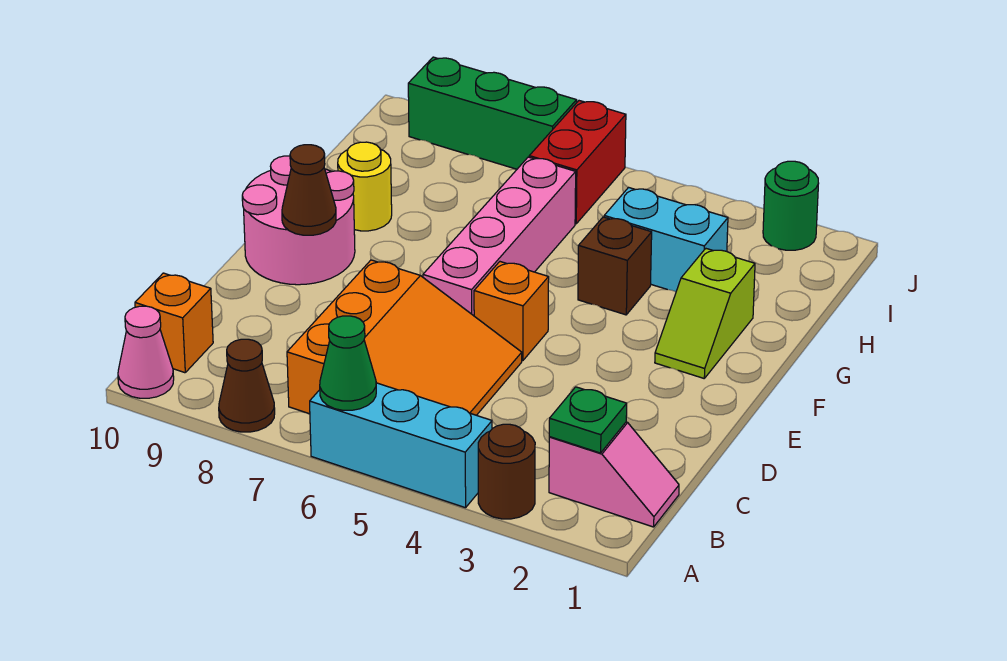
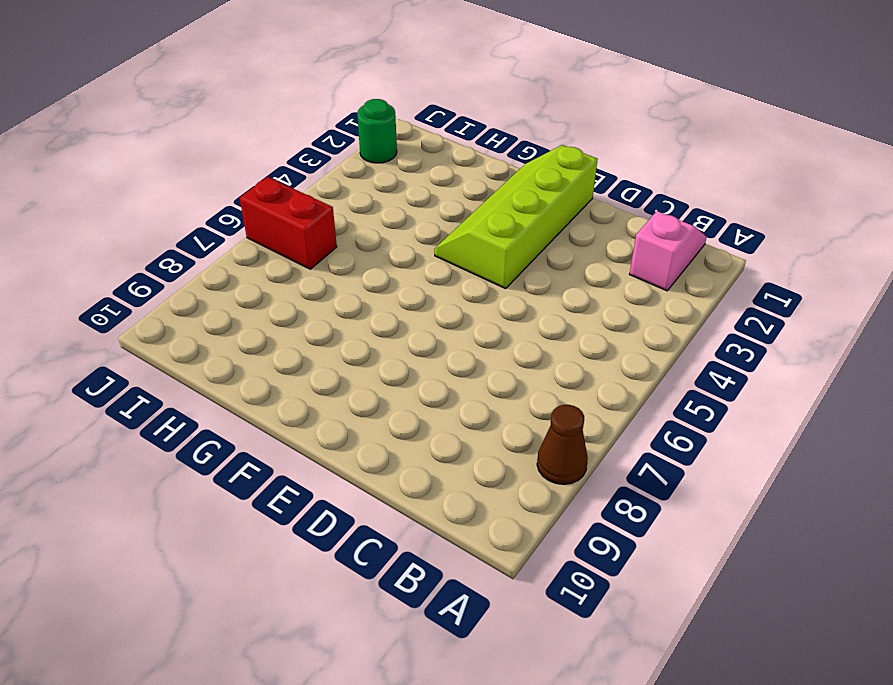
lime slope E1:F4 level 1 top E -> lime slope F2:G2 level 1 top G
none -> brown round brick A3 level 1
none -> cyan brick A4:A6 level 1
none -> pink cone A10 level 1

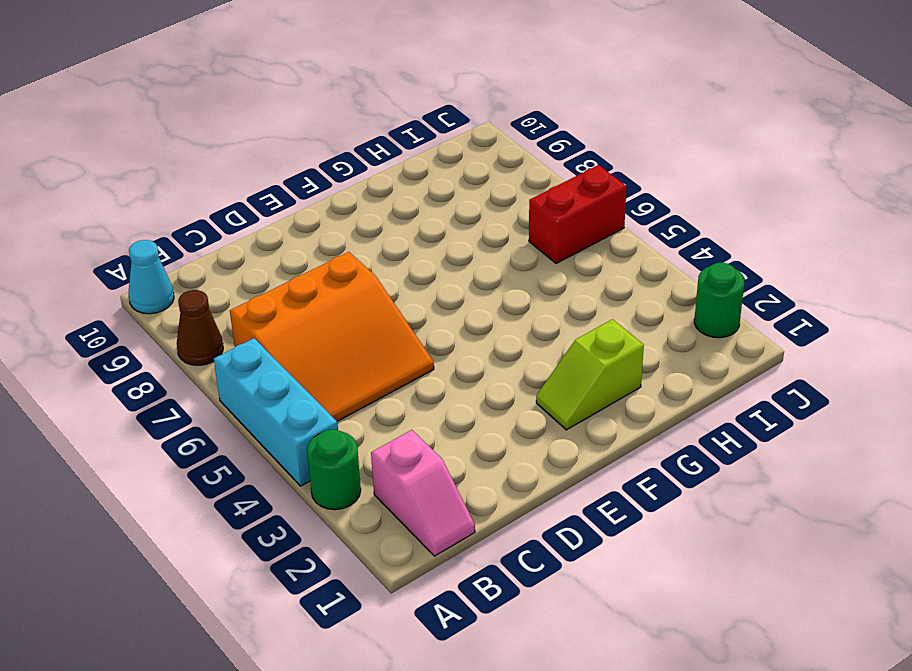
green round brick A3 level 1 -> brown round brick A3 level 1
cyan cone A10 level 1 -> pink cone A10 level 1
none -> orange brick B10 level 1
none -> orange brick E5 level 1
none -> pink brick E6:H6 level 1

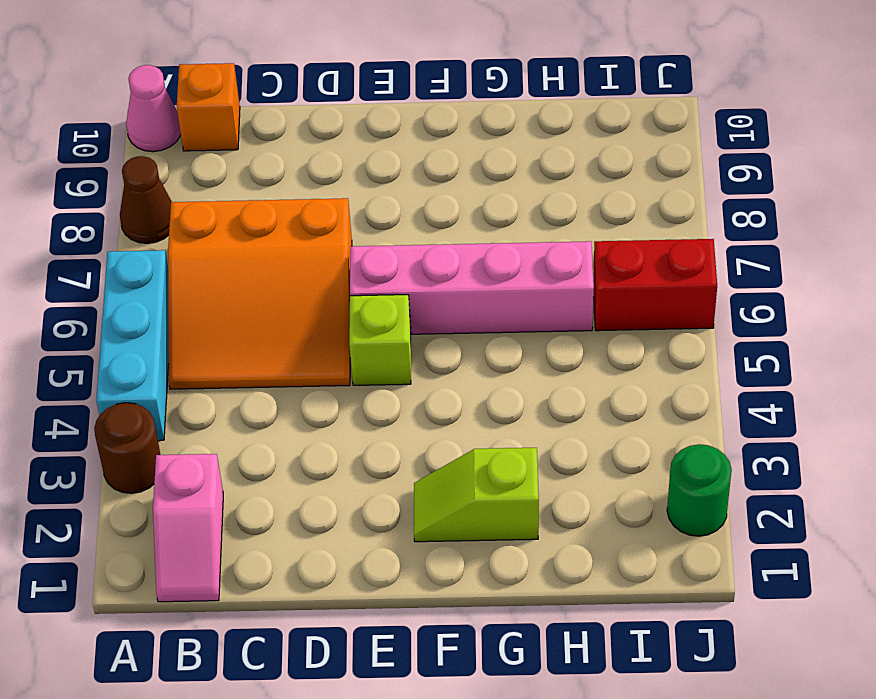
lime brick E5 level 1 -> orange brick E5 level 1
none -> pink round brick E9:F10 level 1
none -> brown brick G4 level 1
none -> yellow round brick G9 level 1

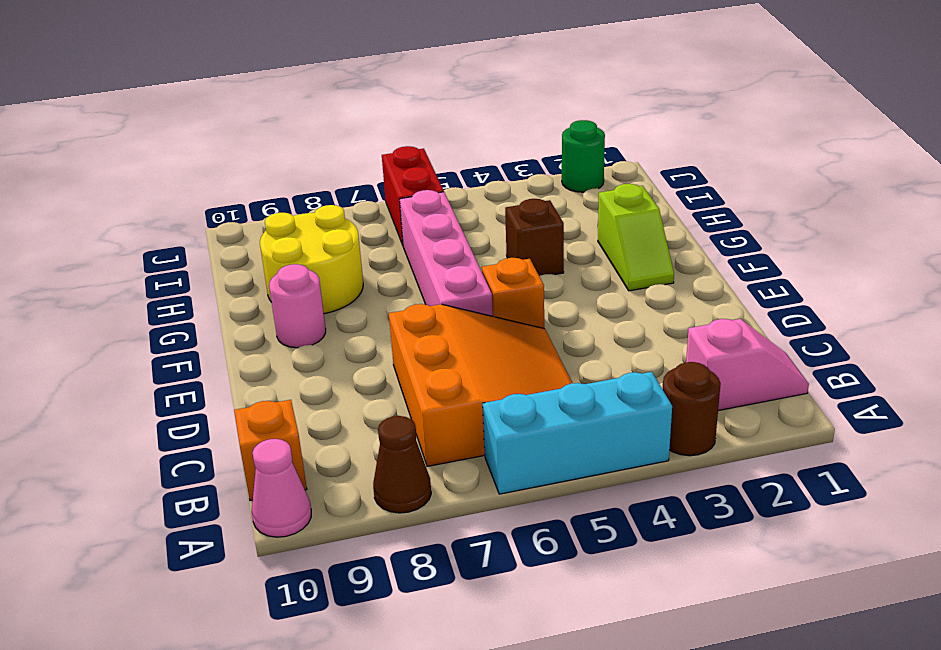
pink round brick F9 level 1 -> pink round brick E9:F10 level 1
yellow round brick G8:H9 level 1 -> yellow round brick G9 level 1
none -> cyan brick H3:H4 level 1
none -> green brick J7:J9 level 1
none -> green cone A6 level 2

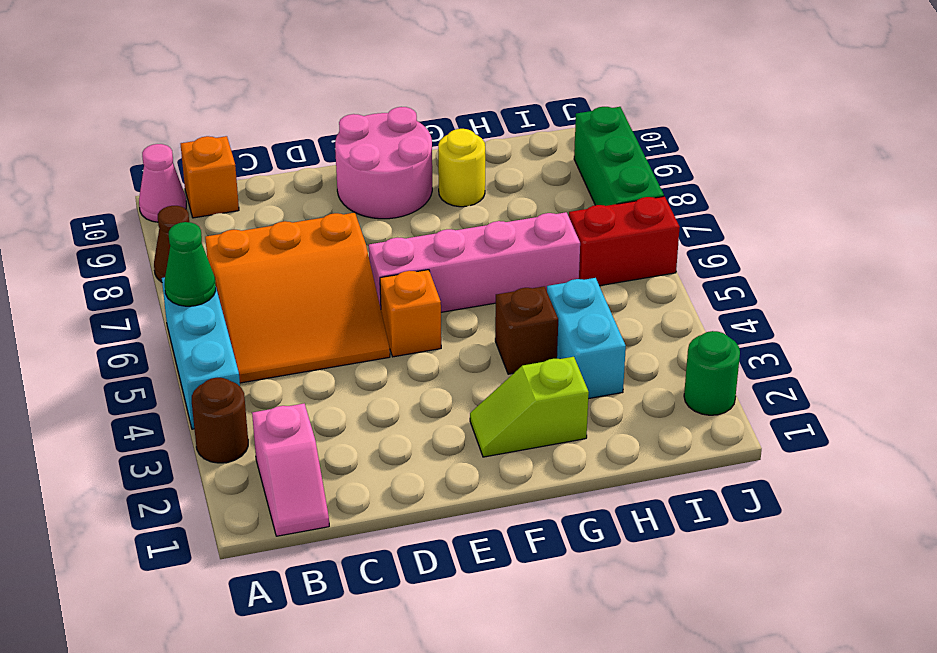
none -> green plate B2 level 2
none -> brown cone E9 level 2

